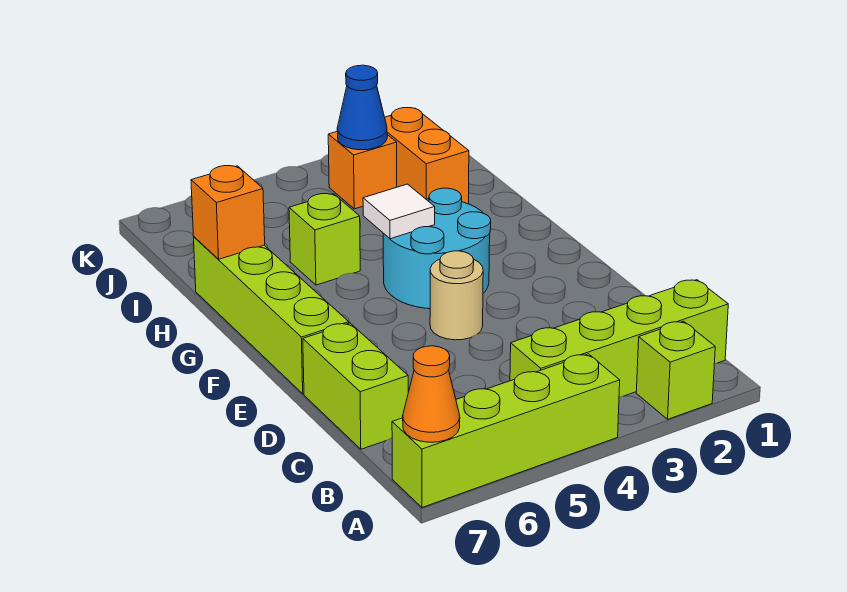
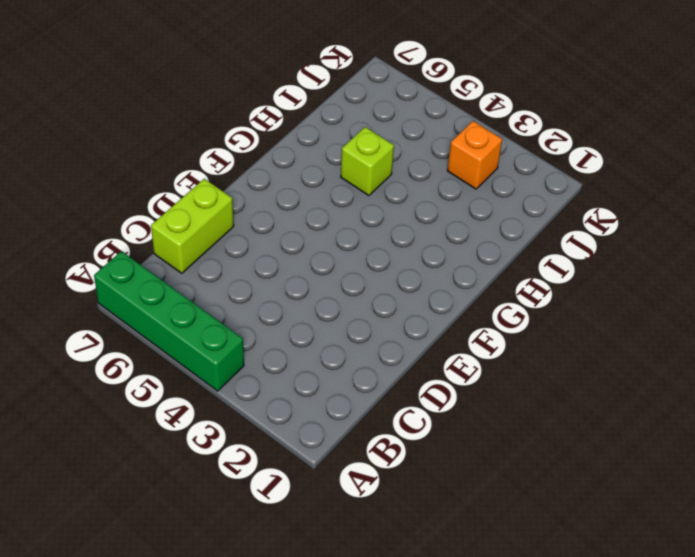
green brick A4:A7 level 1 -> lime brick A4:A7 level 1
none -> lime brick A2 level 1
none -> lime brick B1:B4 level 1
none -> tan round brick E4 level 1

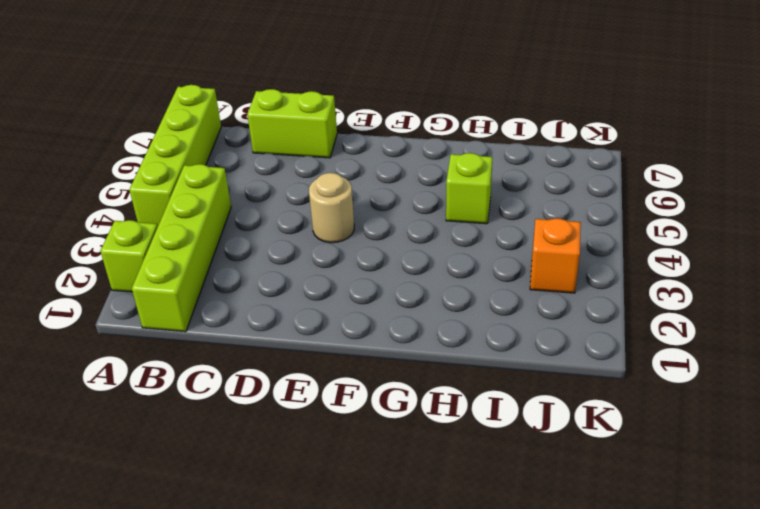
none -> lime brick E7:H7 level 1
none -> cyan round brick F3:G4 level 1
none -> orange brick I2:J2 level 1

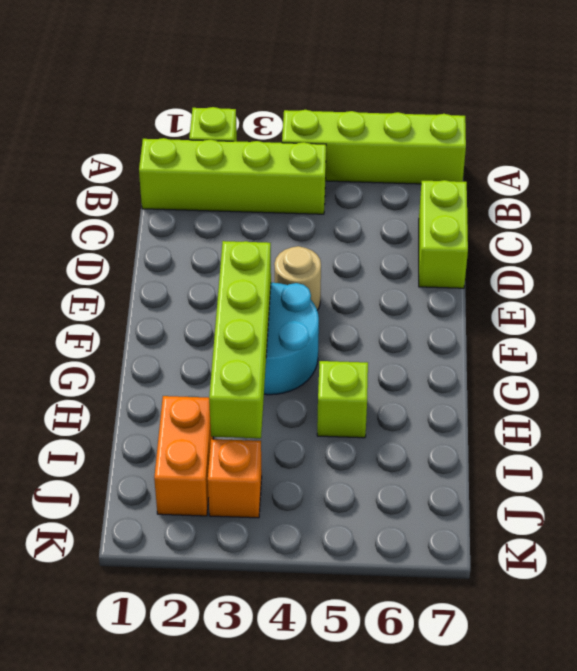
lime brick F3:I3 level 2 -> lime brick E7:H7 level 1
none -> orange cone A7 level 2
none -> white tile G4 level 2
none -> orange brick H7 level 2

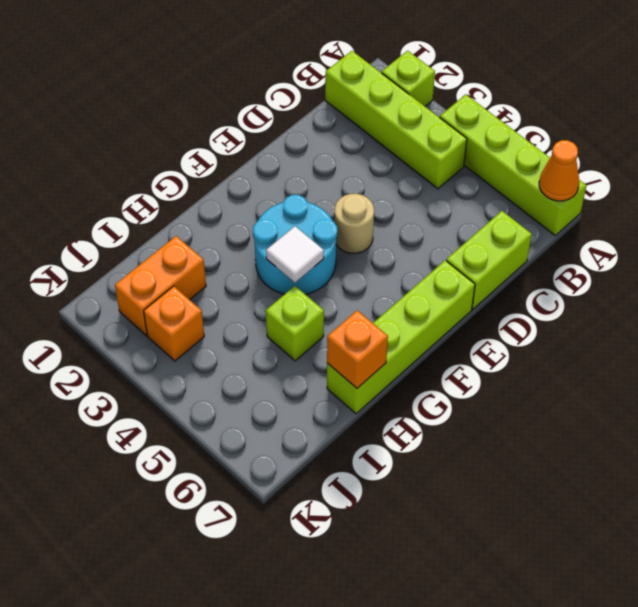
none -> blue cone J3 level 2

